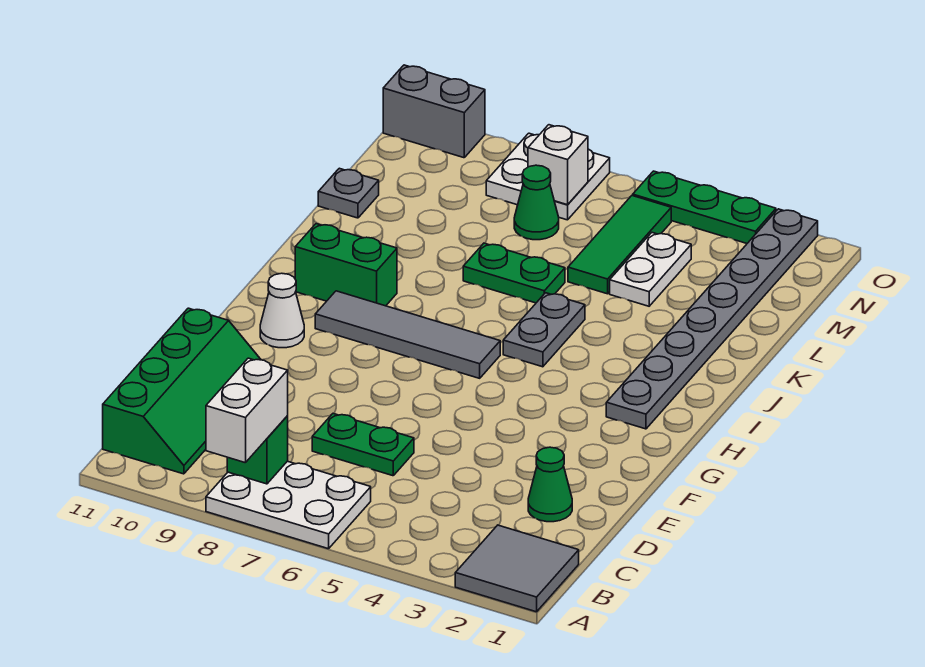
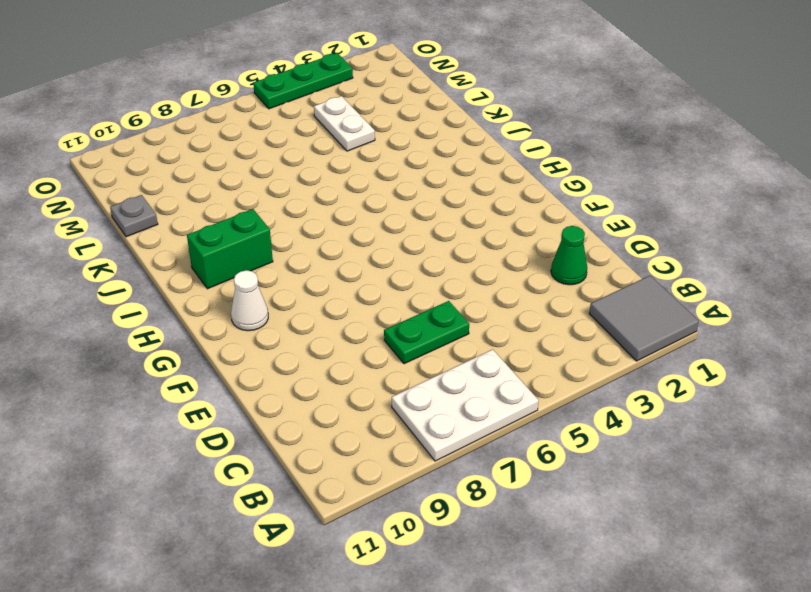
none -> green slope B10:E11 level 1 top 11
none -> grey plate H2:O2 level 1
none -> grey tile H6:H9 level 1

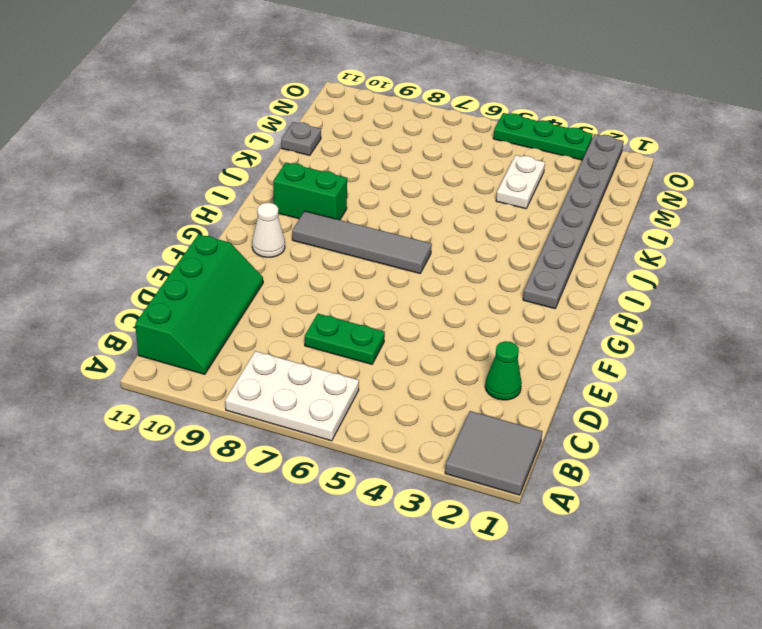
none -> grey plate I5:J5 level 1
none -> green plate K6:K7 level 1
none -> green tile L5:N5 level 1

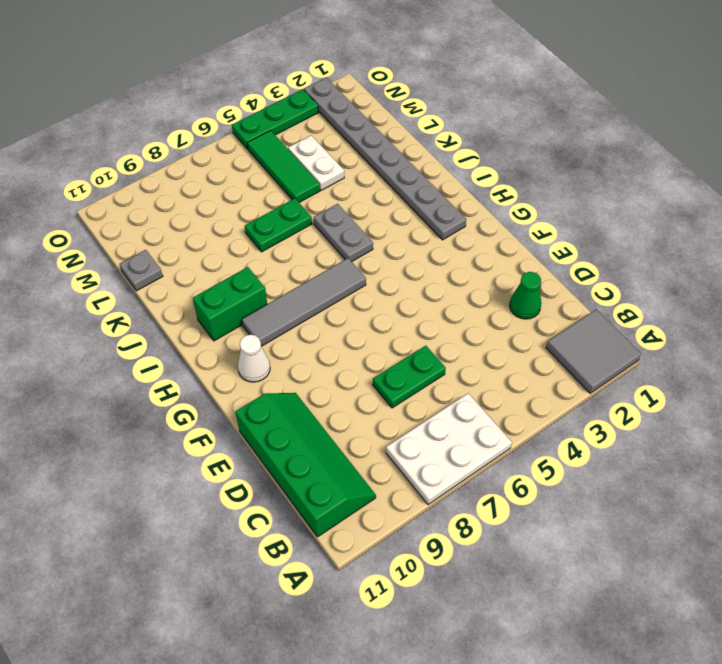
none -> green cone M7 level 1
none -> white plate N7:O8 level 1
none -> grey brick O10:O11 level 1

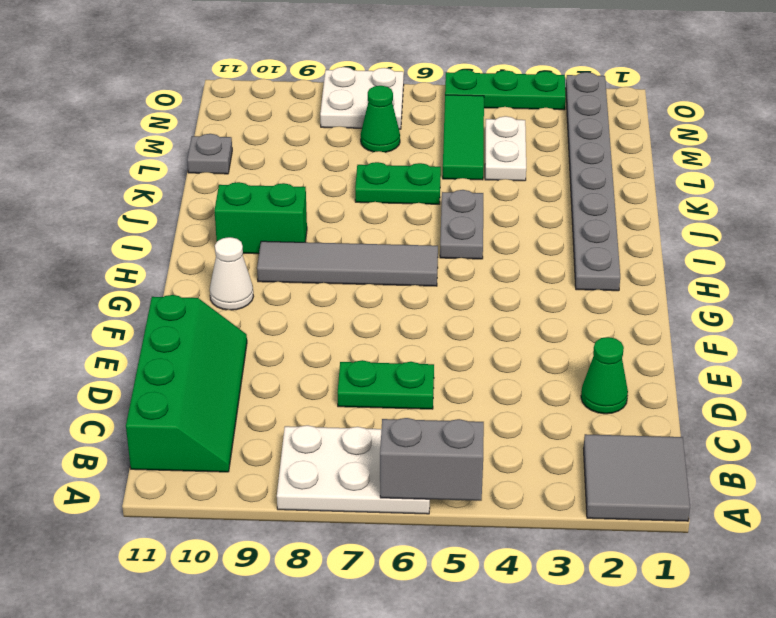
grey brick A5:A6 level 2 -> grey brick O10:O11 level 1
none -> green brick B8 level 2
none -> white brick N7 level 2
none -> white brick A8:B8 level 3

